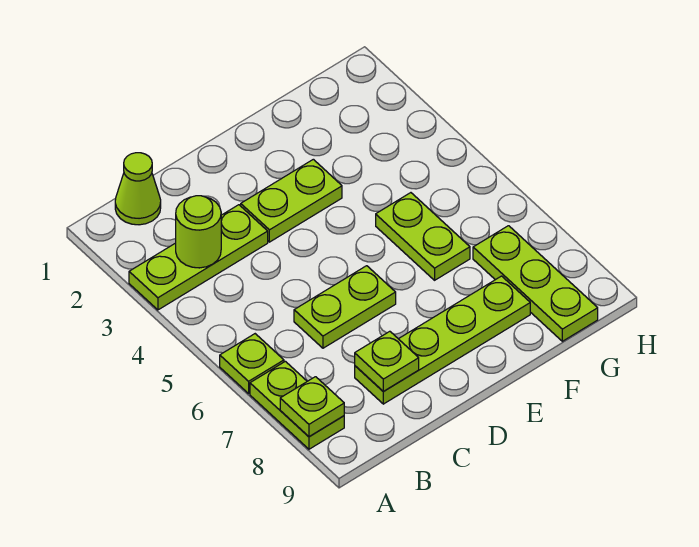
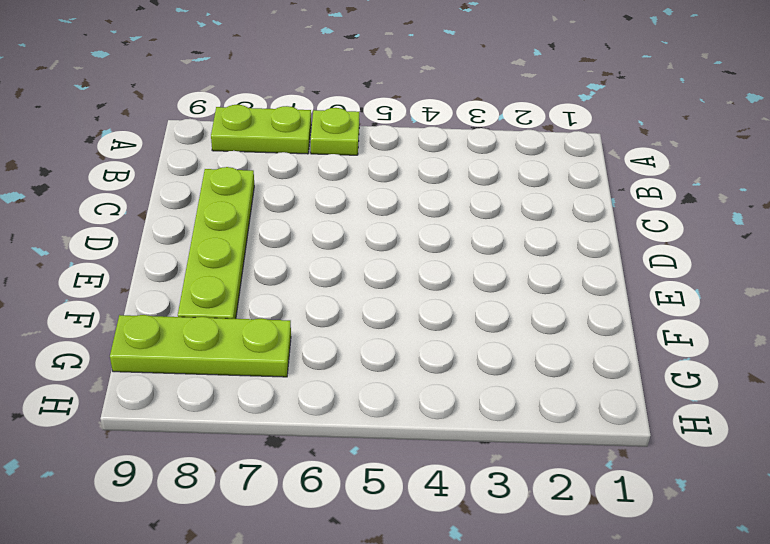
none -> lime plate A3:C3 level 1
none -> lime cone B1 level 1
none -> lime plate C6:D6 level 1

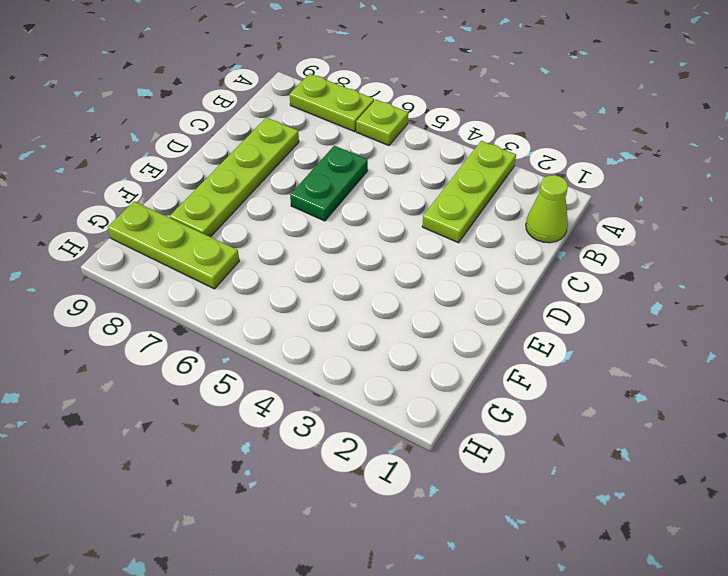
green plate C6:D6 level 1 -> lime plate C6:D6 level 1
none -> lime plate D3:E3 level 1
none -> lime plate F5:F6 level 1
none -> lime plate A8 level 2

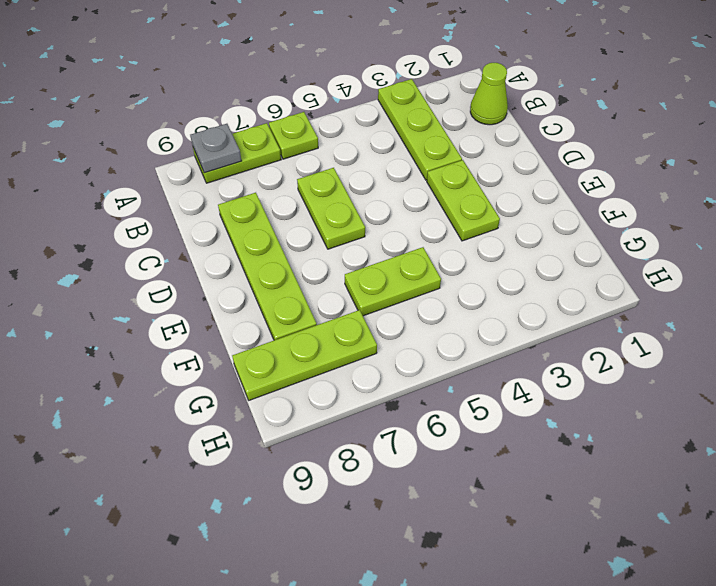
grey plate A8 level 2 -> lime plate A8 level 2
none -> lime round brick B3 level 2
none -> lime plate C8 level 2

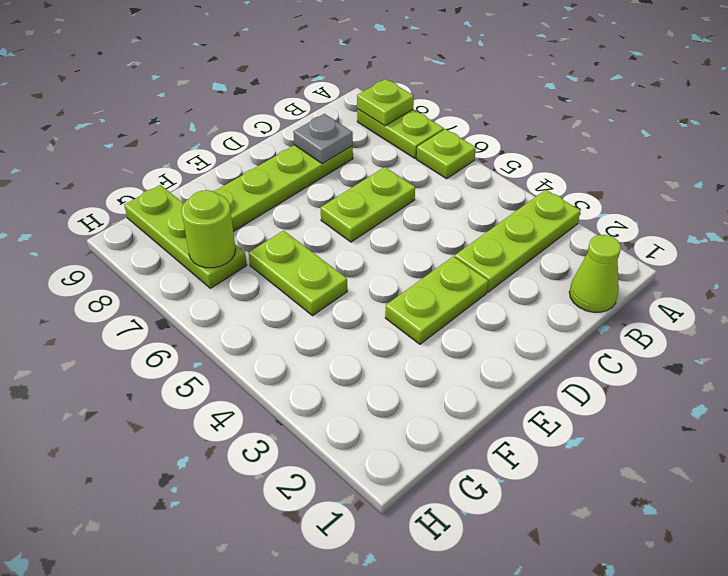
grey plate C8 level 2 -> lime plate C8 level 2
lime round brick G7 level 2 -> lime round brick B3 level 2

